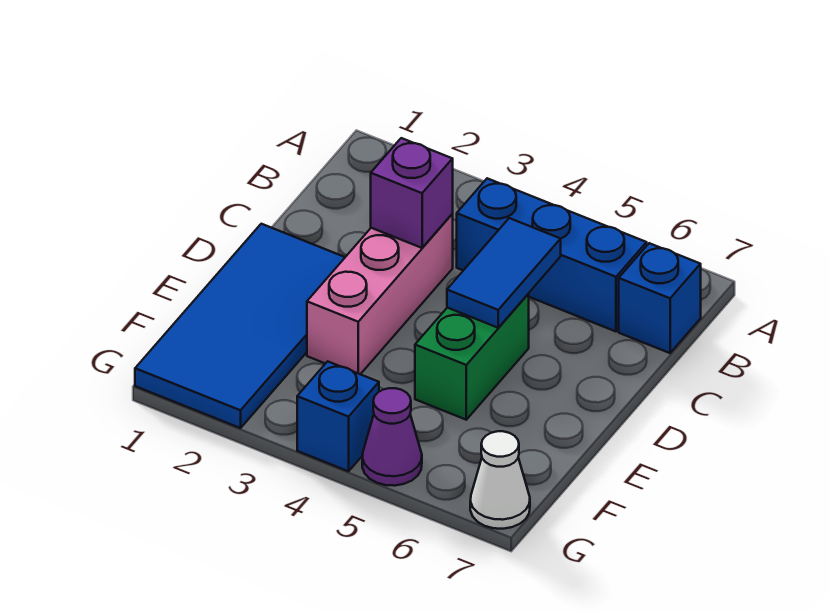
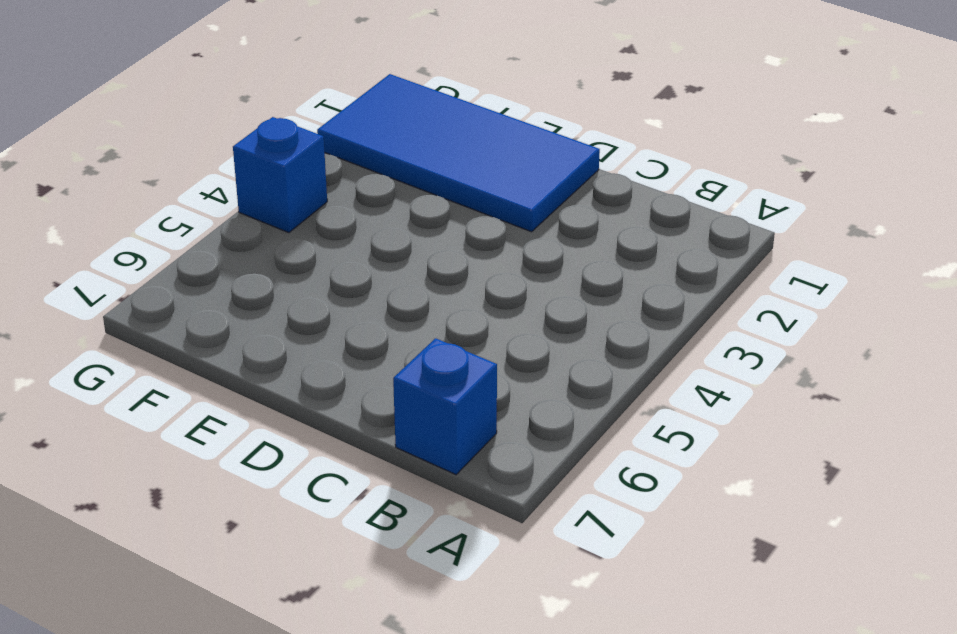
none -> blue brick B4:B6 level 1
none -> pink brick C3:E3 level 1

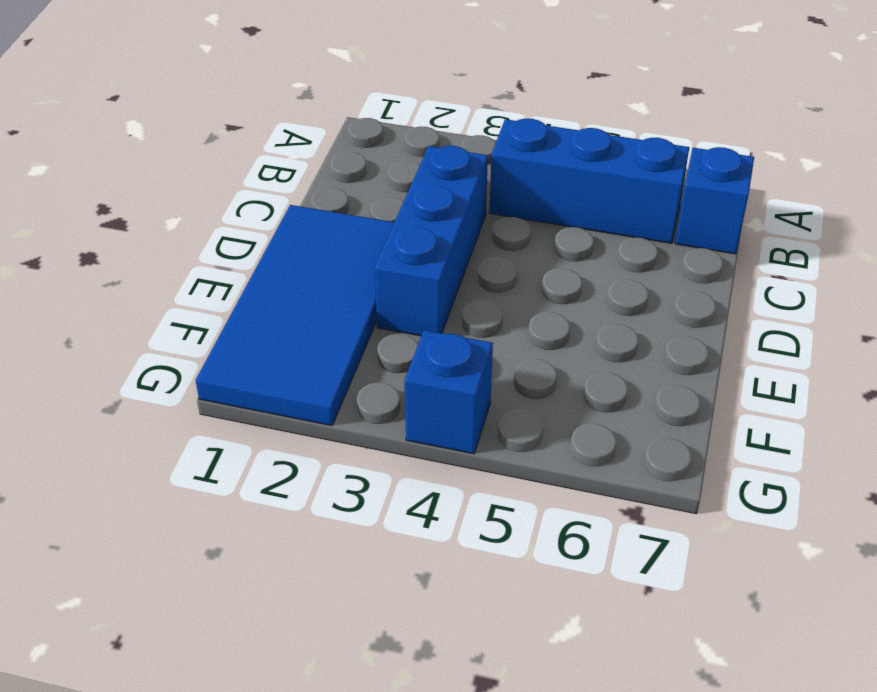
blue brick C3:E3 level 1 -> pink brick C3:E3 level 1
none -> green brick D5:E5 level 1
none -> purple cone G5 level 1

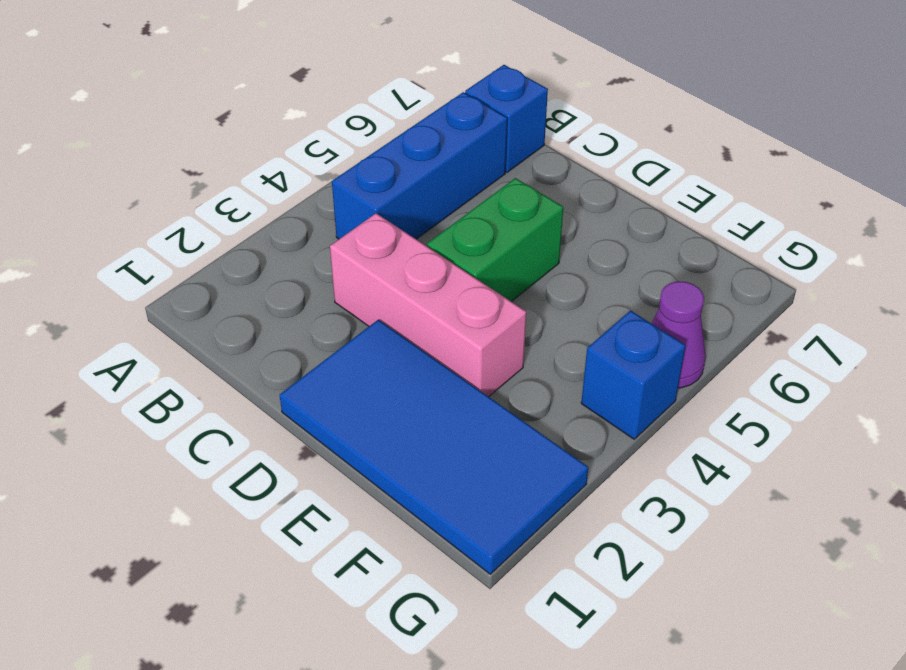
green brick D4:D5 level 1 -> green brick D5:E5 level 1
none -> white cone G7 level 1
none -> purple brick C3 level 2

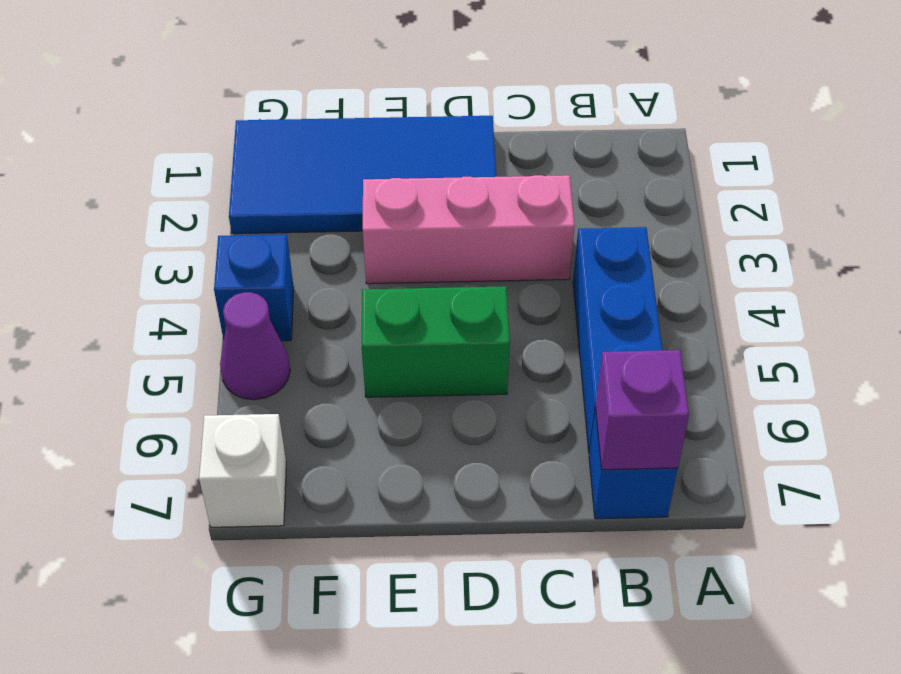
purple brick B7 level 2 -> purple brick C3 level 2
white brick G7 level 1 -> white cone G7 level 1
none -> blue tile C5:D5 level 2

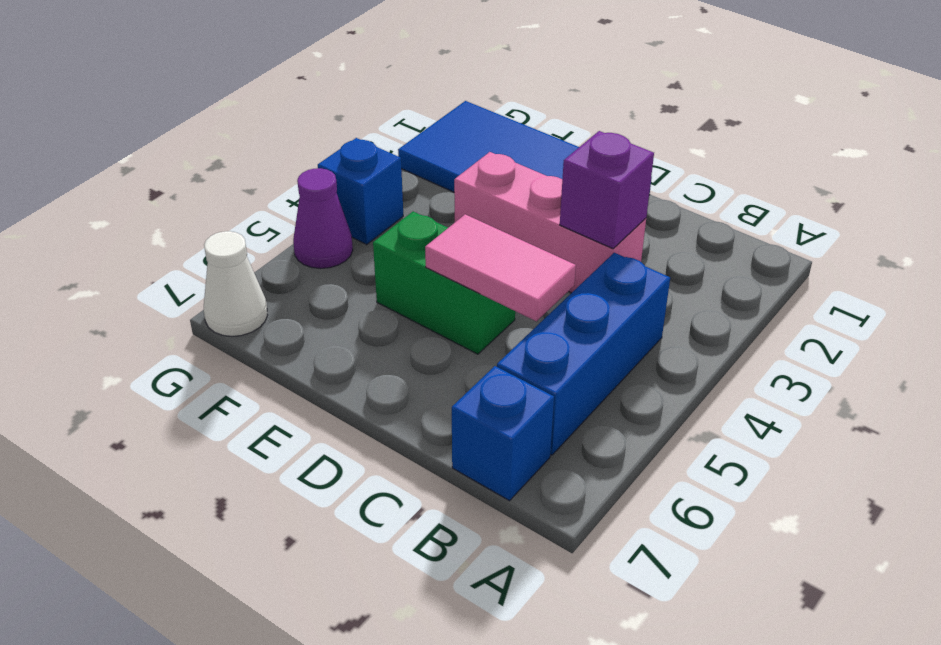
pink tile C5:D5 level 2 -> blue tile C5:D5 level 2

